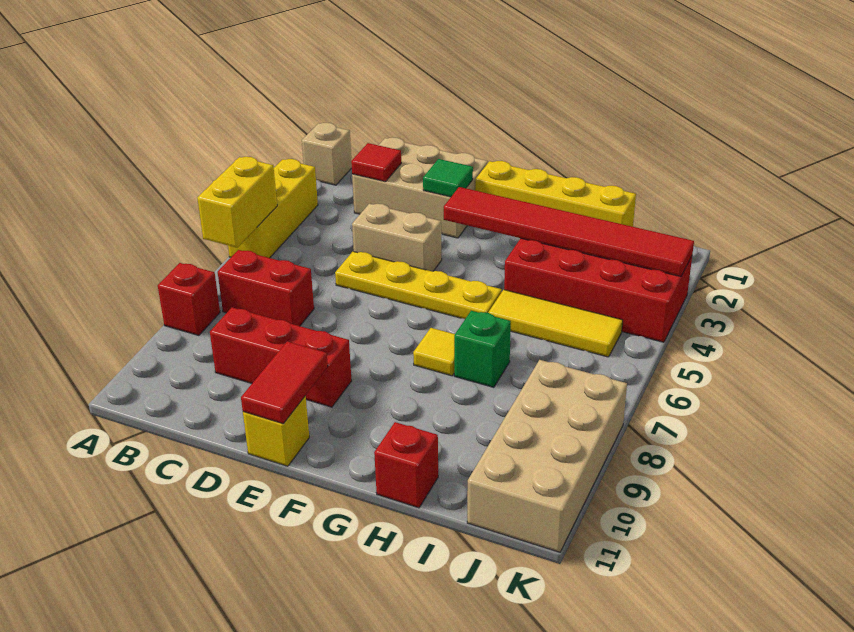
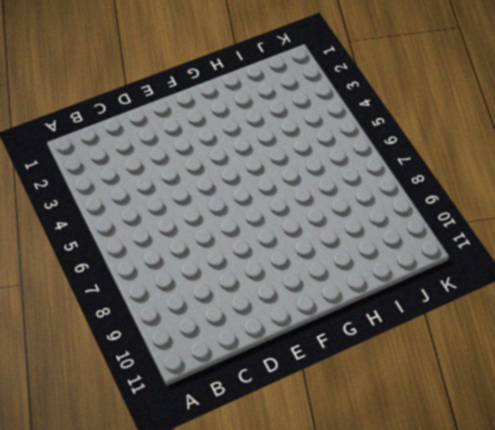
none -> tan brick A1 level 1
none -> yellow brick A3:A5 level 1
none -> red brick A8 level 1

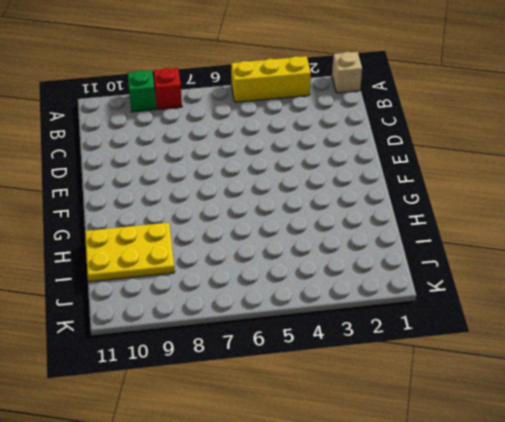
green brick A9 level 1 -> green brick H7 level 1
yellow plate H9:I11 level 1 -> red brick H11 level 1
none -> red brick B7:C7 level 1
none -> tan brick C1:E2 level 1
none -> red brick C9:E9 level 1

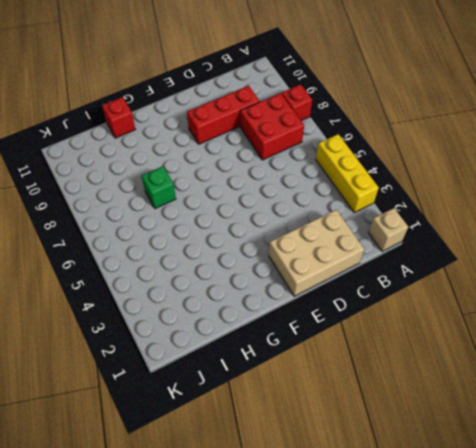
red brick B7:C8 level 1 -> red brick B7:C7 level 1
none -> tan brick D4:E4 level 1
none -> yellow plate D5:G5 level 1
none -> yellow brick E11 level 1

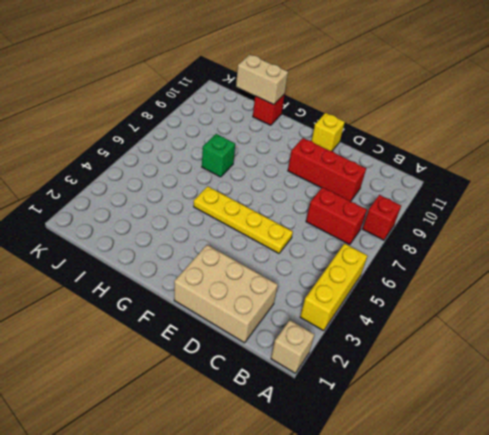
tan brick H11:I11 level 2 -> tan brick D4:E4 level 1
none -> yellow brick F1:I1 level 1
none -> yellow tile G7 level 1
none -> red brick H3:K4 level 1

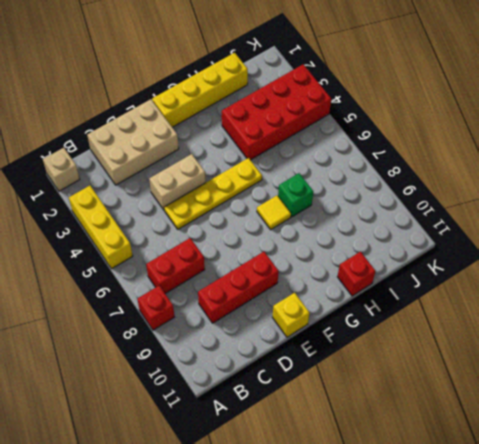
none -> yellow tile H5:J5 level 1
none -> tan brick J8:K11 level 1
none -> yellow brick A5:A6 level 2

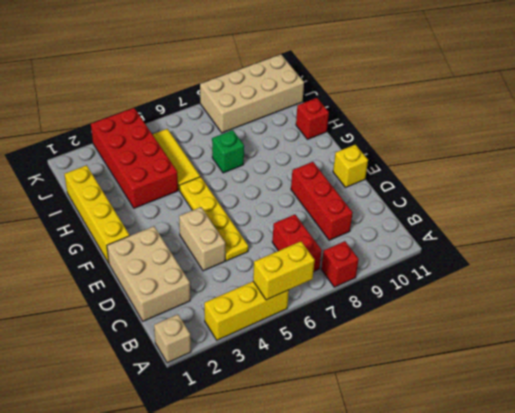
none -> yellow tile G7 level 1
none -> red tile C2 level 2
none -> green tile E2 level 2

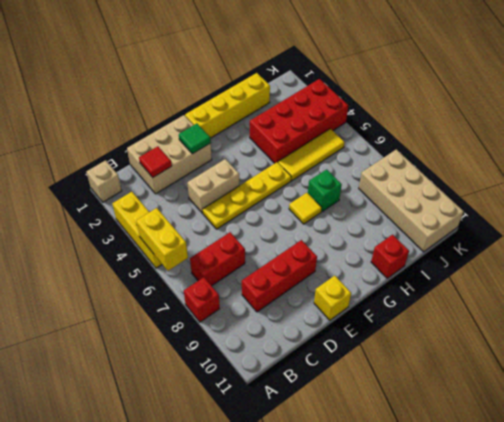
none -> red tile E10:E11 level 2
none -> red tile F3:K3 level 2

